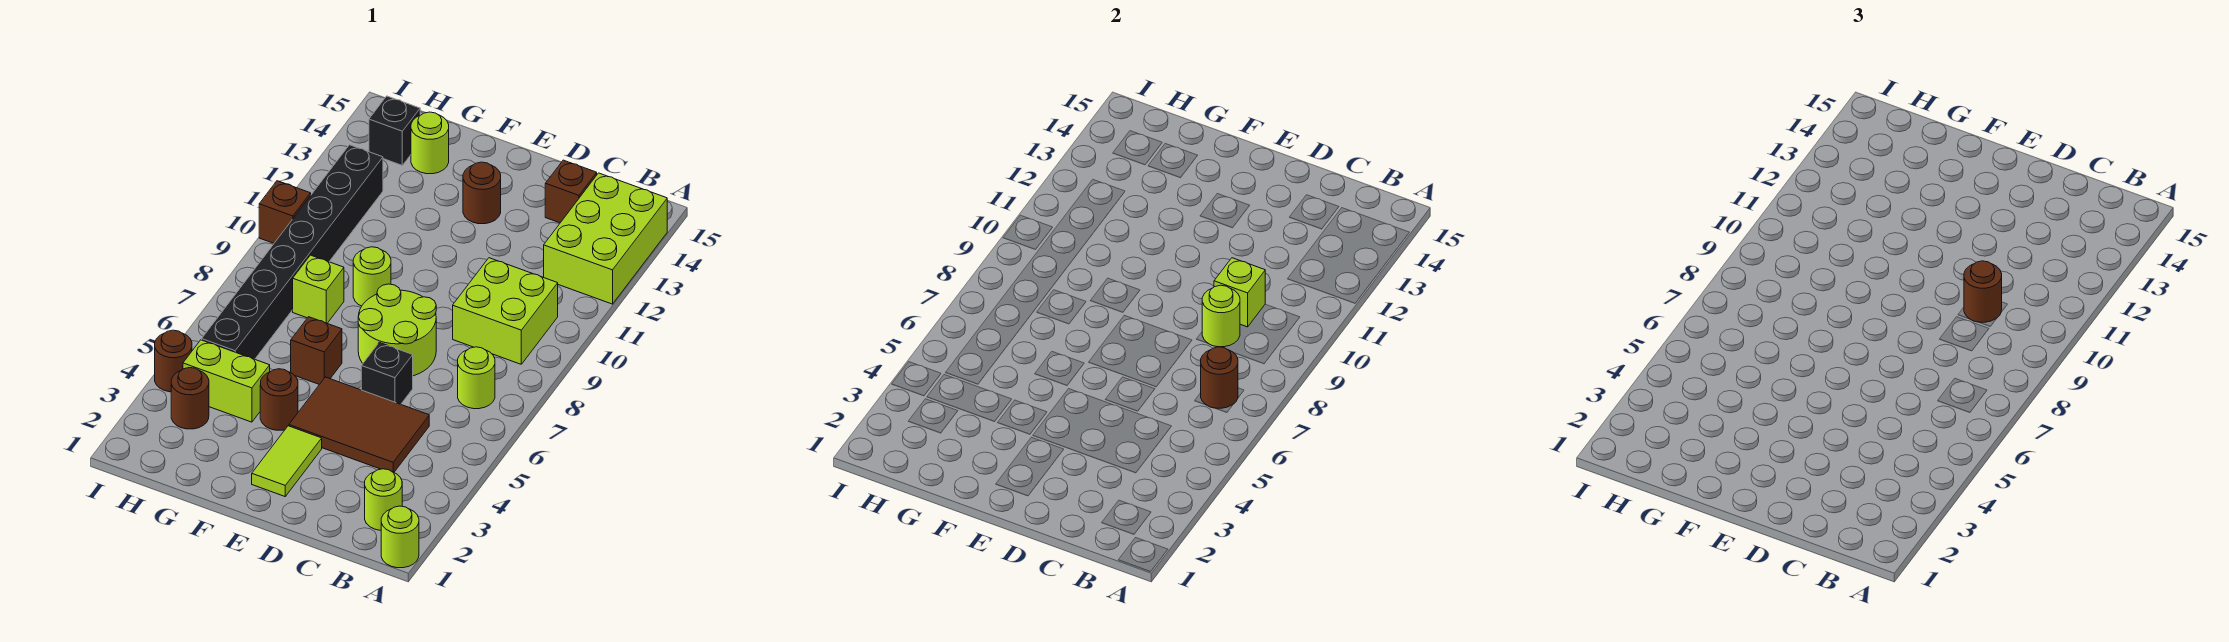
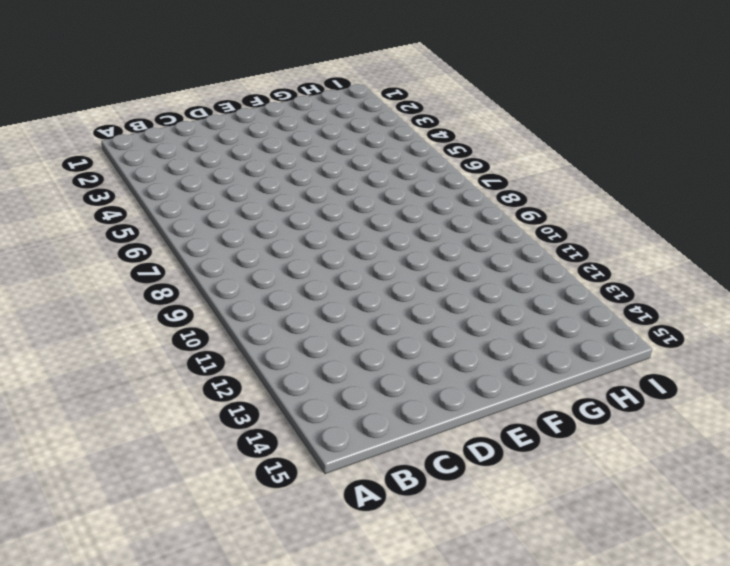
none -> lime round brick A1 level 1
none -> lime brick A12:B14 level 1
none -> lime round brick B2 level 1

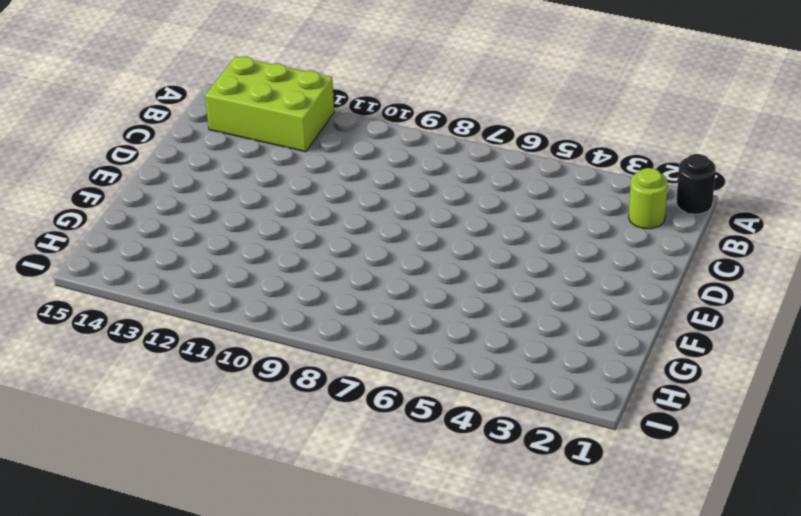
black round brick A1 level 1 -> lime round brick A1 level 1
none -> lime round brick B7 level 1
none -> lime brick B9:C10 level 1
none -> brown tile C4:E5 level 1

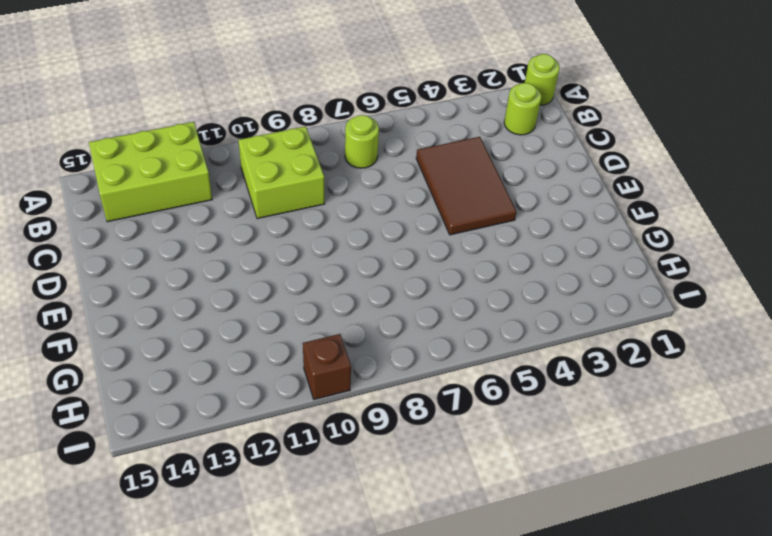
none -> brown brick C14 level 1
none -> black brick D6 level 1
none -> lime round brick D7:E8 level 1

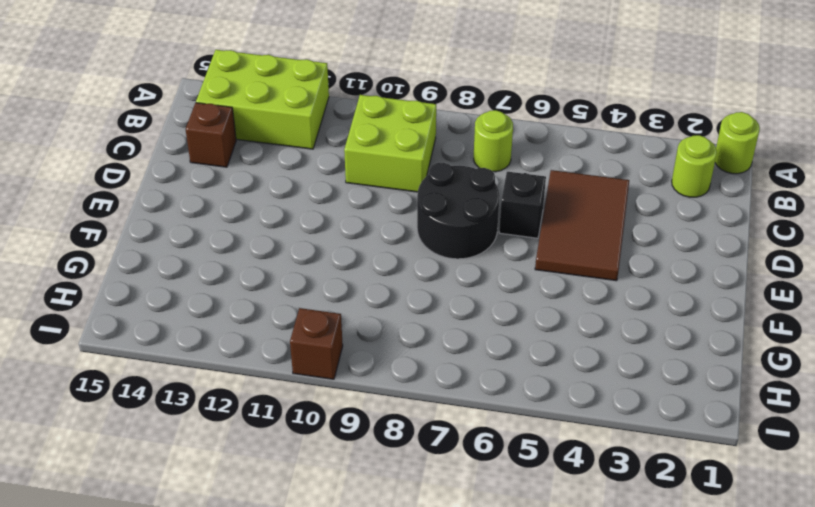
black round brick D7:E8 level 1 -> lime round brick D7:E8 level 1
none -> lime tile E2:E3 level 1
none -> brown round brick E13 level 1
none -> brown round brick F4 level 1

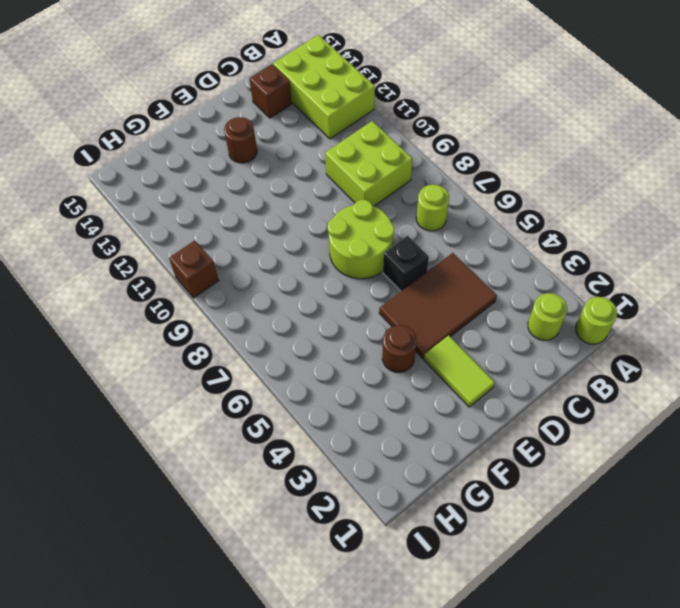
none -> brown brick F6 level 1
none -> lime round brick F9 level 1
none -> lime brick G4:H4 level 1

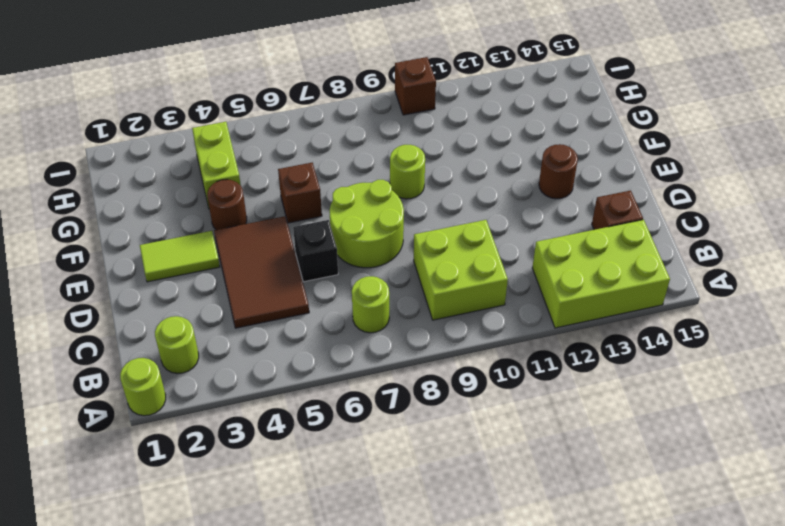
none -> lime brick G8 level 1
none -> lime round brick G14 level 1
none -> brown round brick H3 level 1

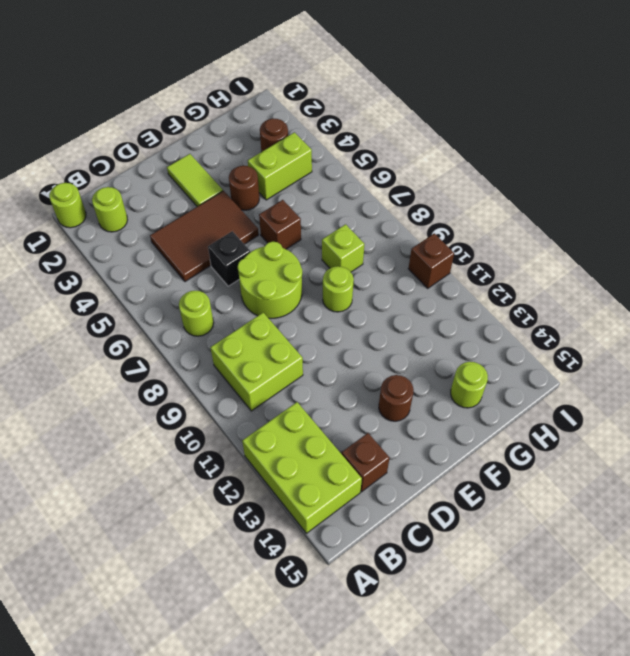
none -> black brick H5:H12 level 1
none -> black brick H14 level 1
none -> brown round brick I4 level 1

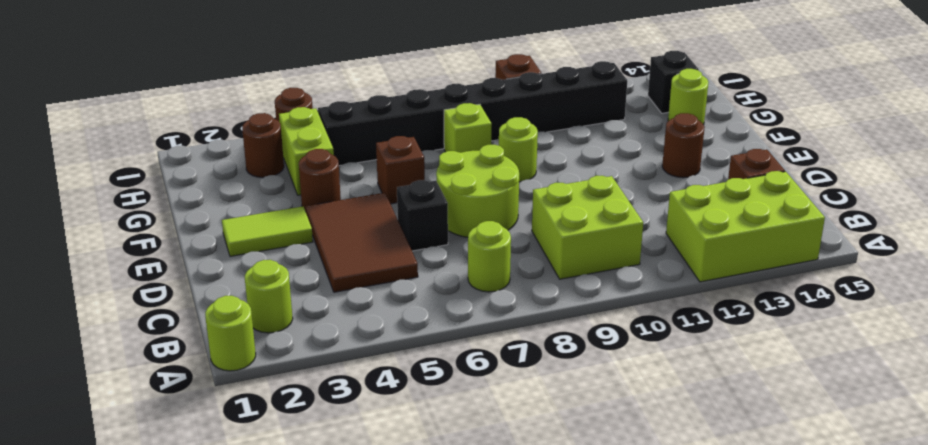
none -> brown round brick B7 level 2
none -> lime round brick C9 level 2
none -> lime brick C10 level 2

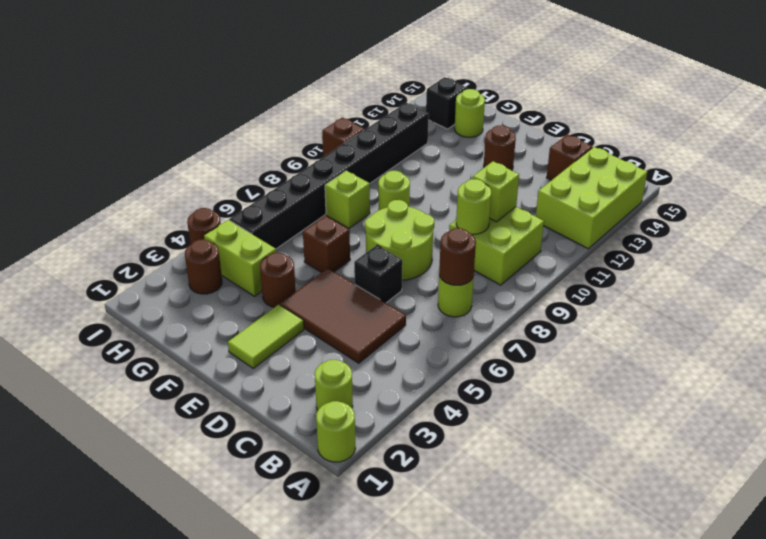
none -> brown round brick C10 level 3

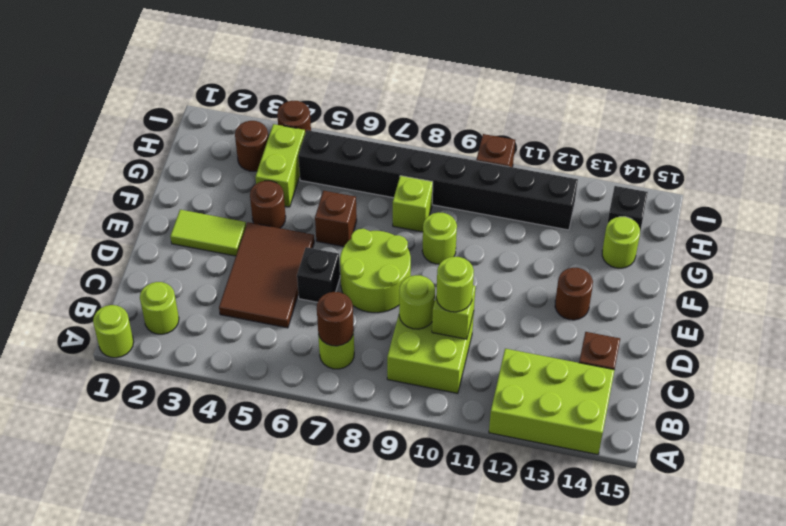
lime round brick C10 level 3 -> brown round brick C10 level 3

